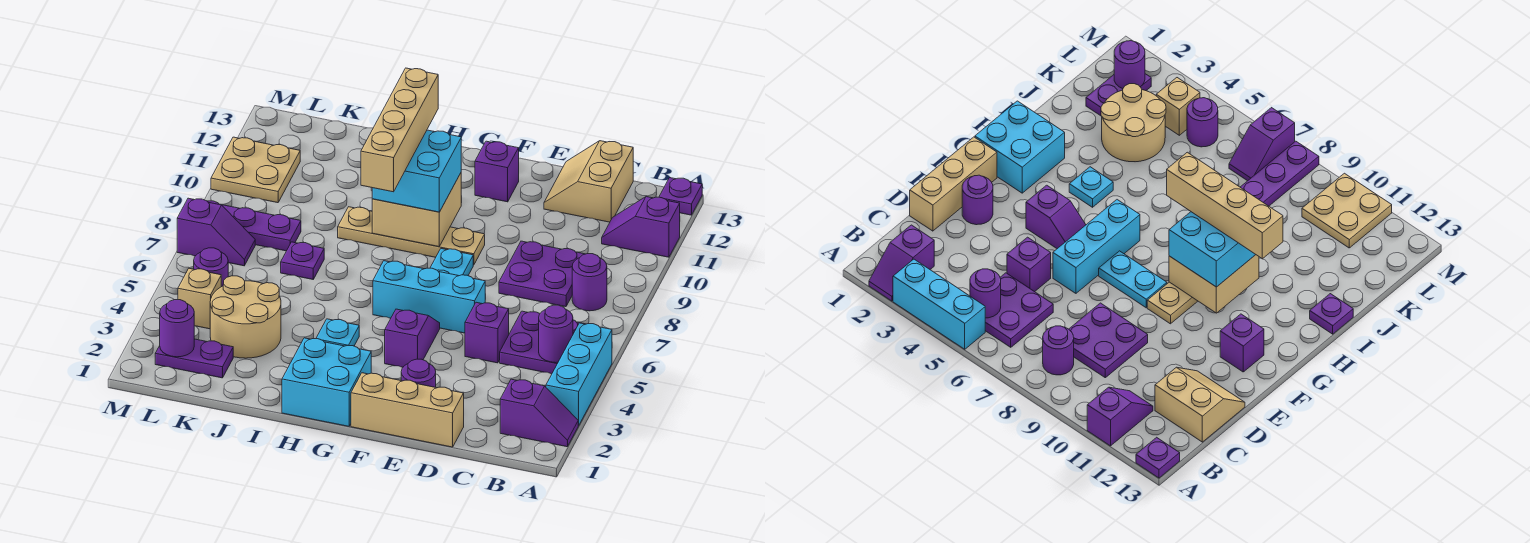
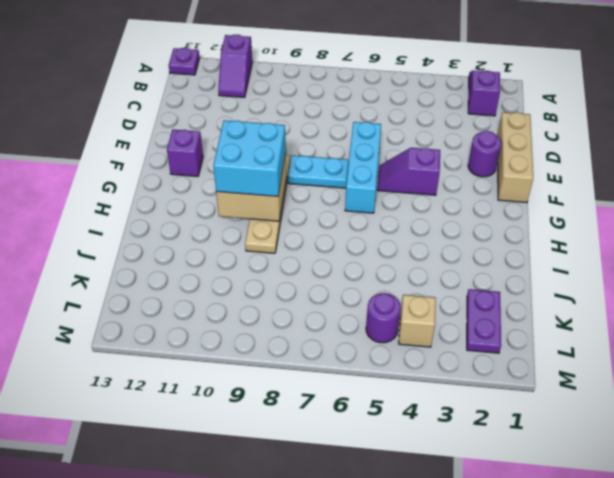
none -> cyan brick A3:A5 level 1
none -> purple plate B5:C6 level 1
none -> purple round brick B8 level 1
none -> purple plate C8:D9 level 1

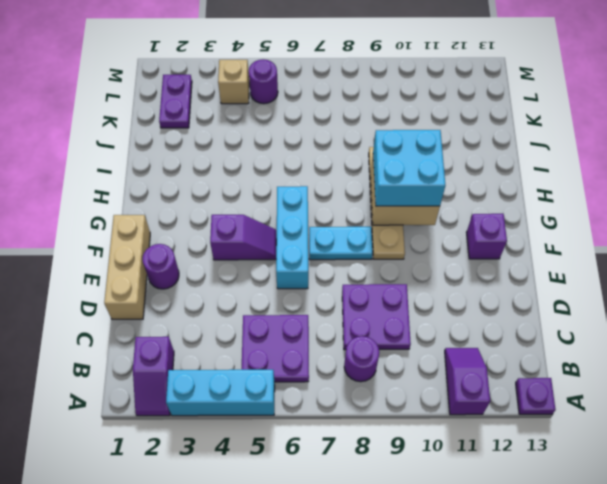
none -> tan slope C12:D13 level 1 top C
none -> purple brick D5 level 1
none -> cyan brick G1:H2 level 1
none -> cyan plate H4 level 1

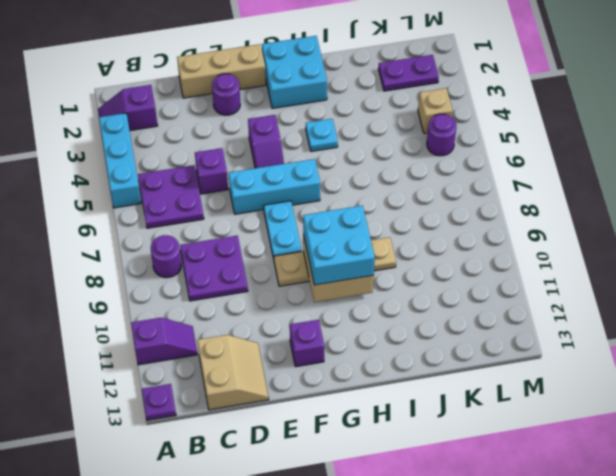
none -> purple plate I13 level 1
none -> tan round brick J3:K4 level 1
none -> purple plate J7 level 1
none -> purple plate K8:M8 level 1

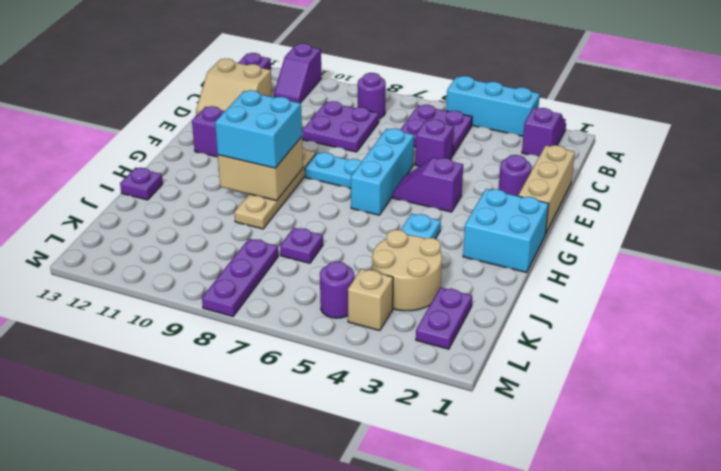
none -> purple slope L7:M7 level 1 top M
none -> tan plate L10:M11 level 1
none -> purple round brick B5 level 2
none -> purple round brick L2 level 2

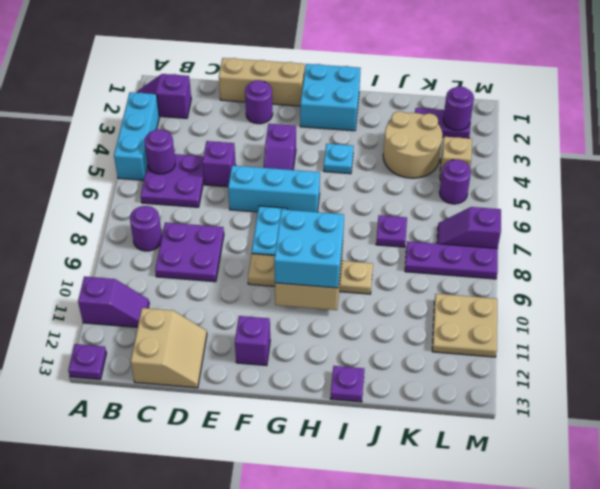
none -> tan brick H8:H11 level 4

